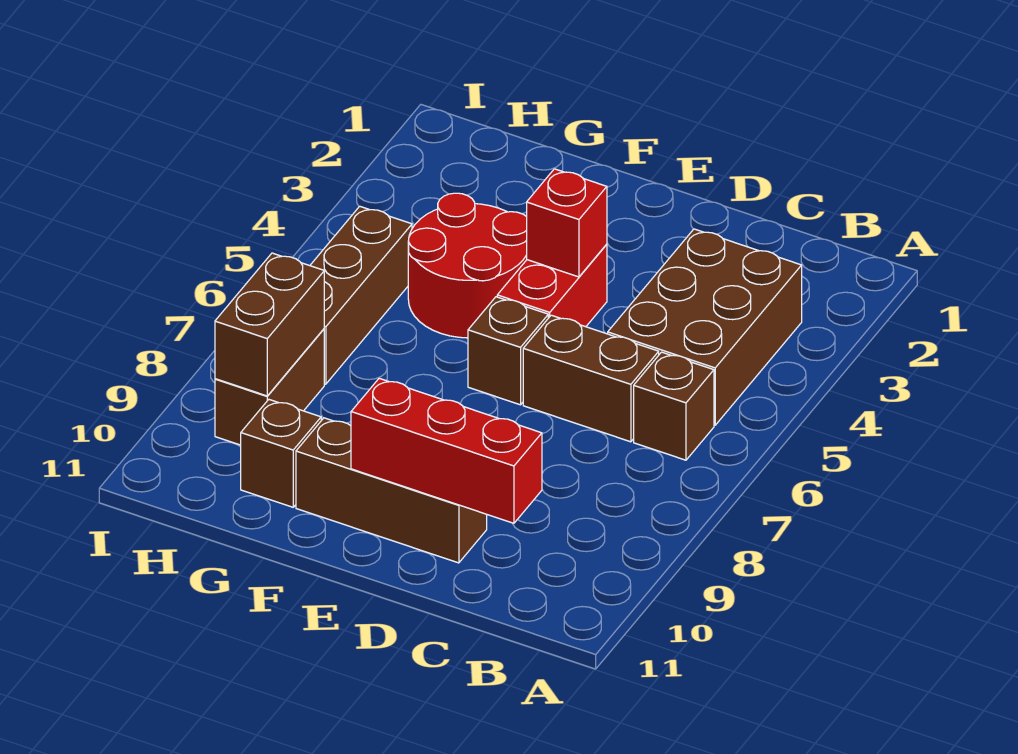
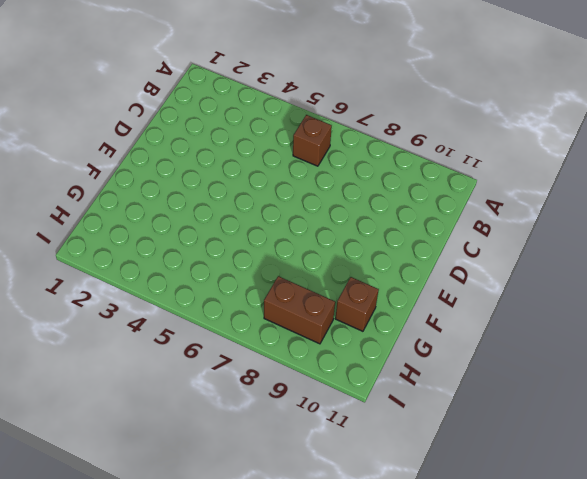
none -> brown brick B3:C5 level 1
none -> brown brick C6:D6 level 1
none -> brown brick D10:F10 level 1

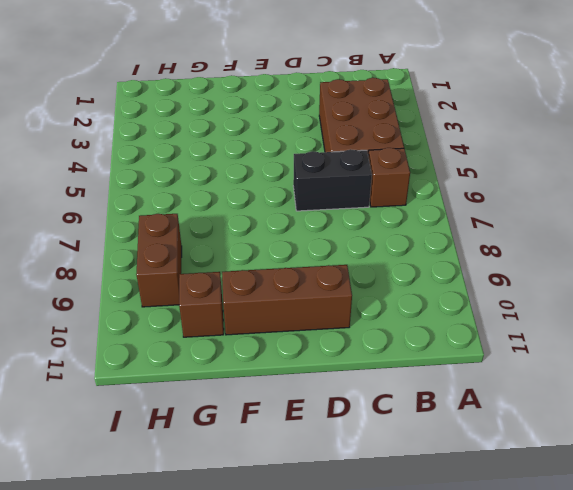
black brick C6:D6 level 1 -> brown brick C6:D6 level 1
none -> red brick E4:E5 level 1
none -> brown brick E6 level 1
none -> red round brick F4:G5 level 1

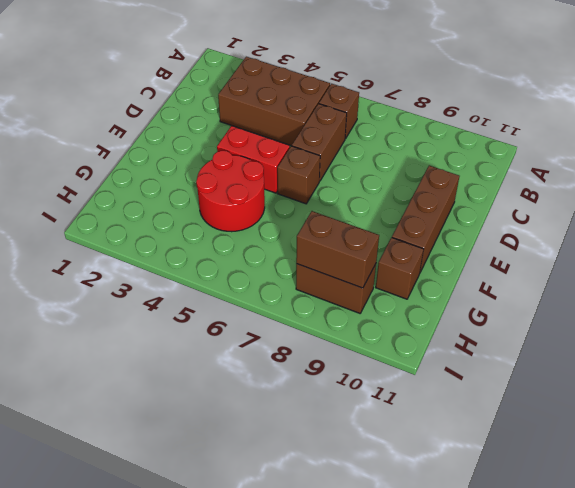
none -> brown brick H5:H7 level 1
none -> red brick C10:E10 level 2
none -> red brick E4 level 2

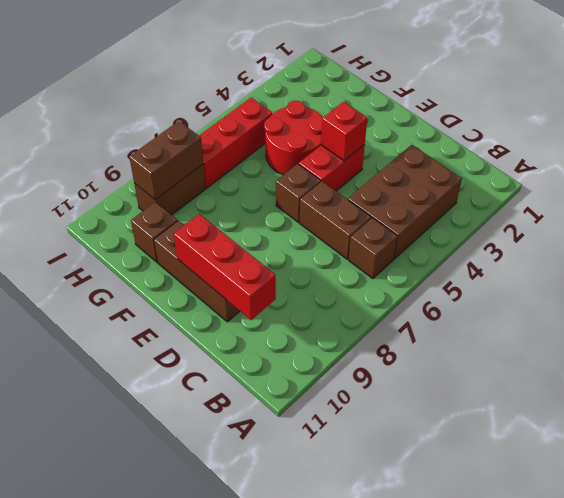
red brick H5:H7 level 1 -> brown brick H5:H7 level 1

